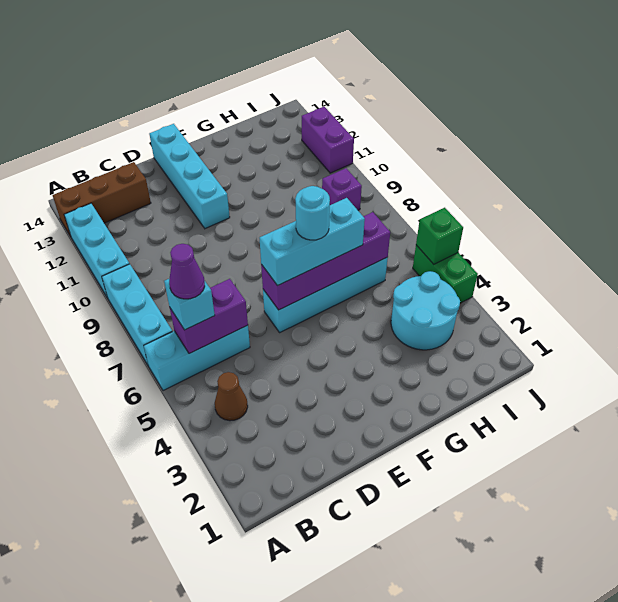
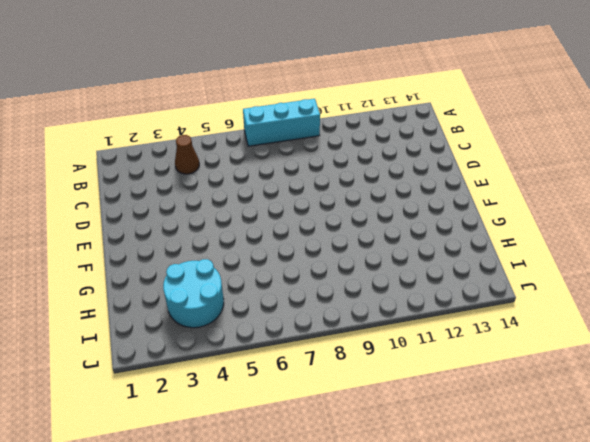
none -> cyan brick A6:C6 level 1
none -> cyan brick A10:A12 level 1
none -> brown brick A13:C13 level 1

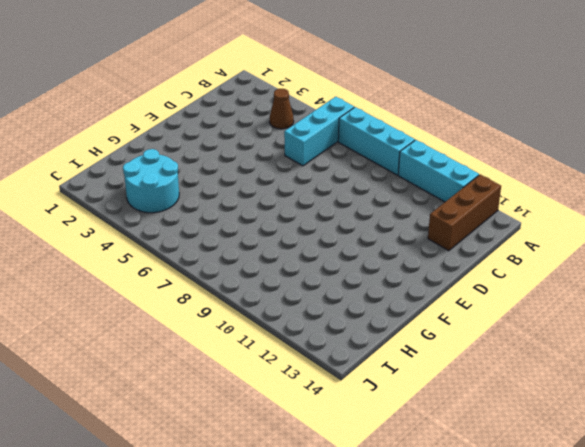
none -> cyan brick E6:H6 level 1
none -> cyan brick E11:E14 level 1
none -> purple brick I9 level 1

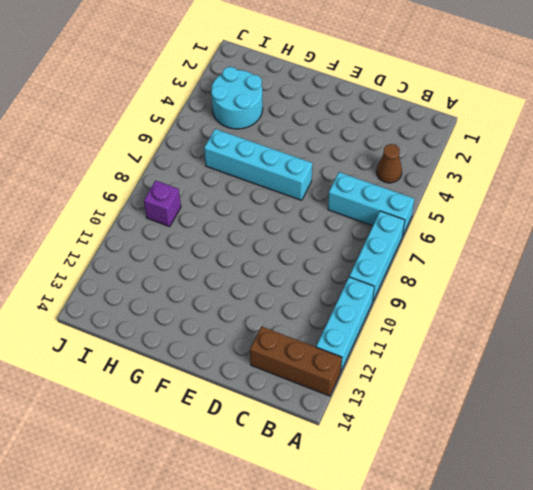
none -> cyan brick E11:E14 level 1
none -> green brick J4:J5 level 1
none -> purple brick J11:J12 level 1

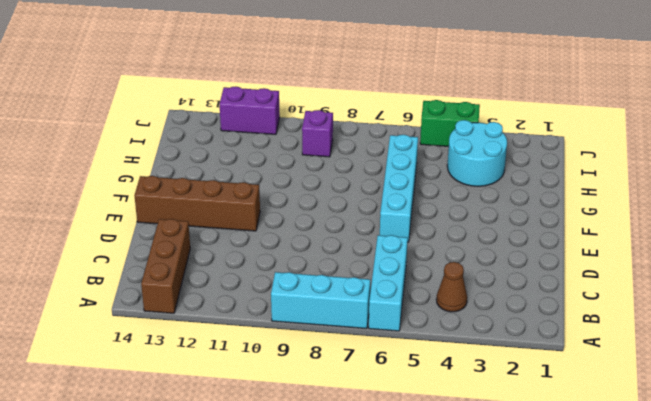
brown brick E11:E14 level 1 -> cyan brick E11:E14 level 1
none -> cyan brick A10:A12 level 1
none -> purple brick B6:C6 level 2
none -> purple brick E6:H6 level 2

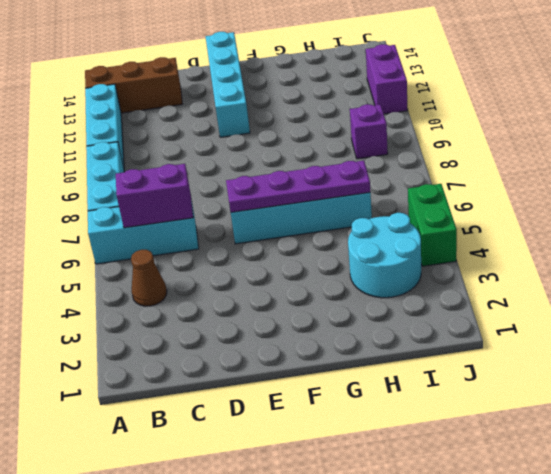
purple plate E6:H6 level 2 -> purple brick E6:H6 level 2
none -> green brick J5 level 2
none -> cyan brick B6 level 3
none -> cyan brick E6:G6 level 3

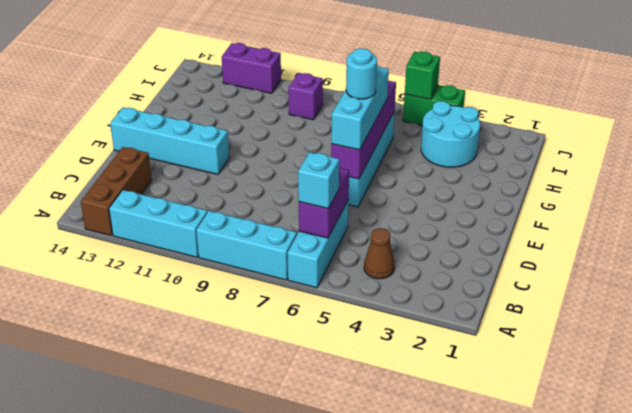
none -> purple cone B6 level 4

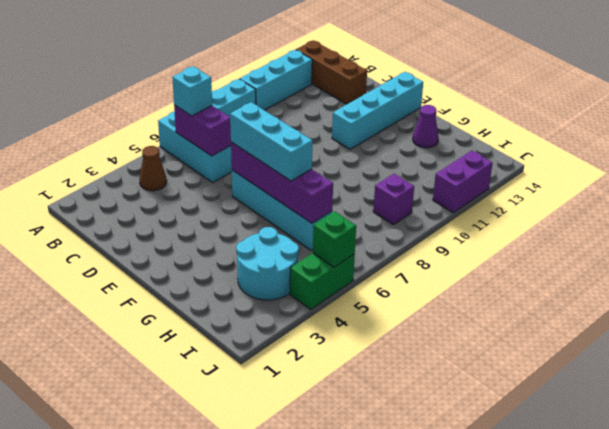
purple cone G13 level 1 -> purple cone B6 level 4
none -> cyan round brick F6 level 4

